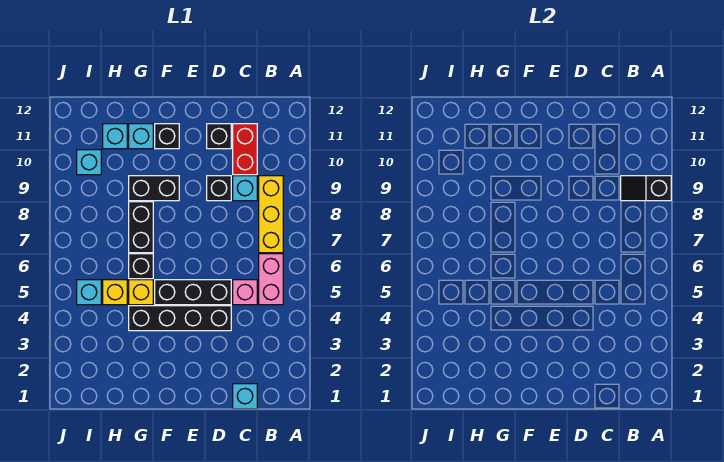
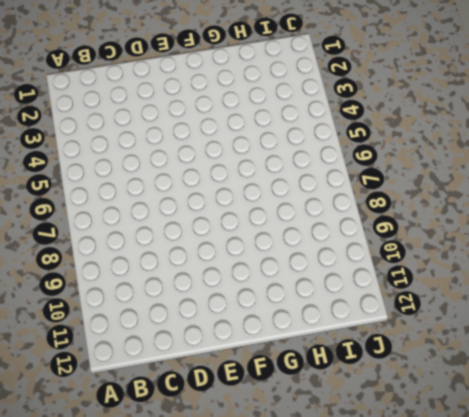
none -> pink brick B5:B6 level 1
none -> yellow brick B7:B9 level 1
none -> cyan brick C1 level 1

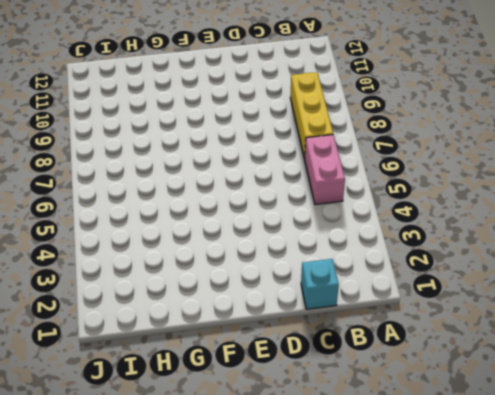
none -> pink brick C5 level 1
none -> cyan brick C9 level 1
none -> red brick C10:C11 level 1

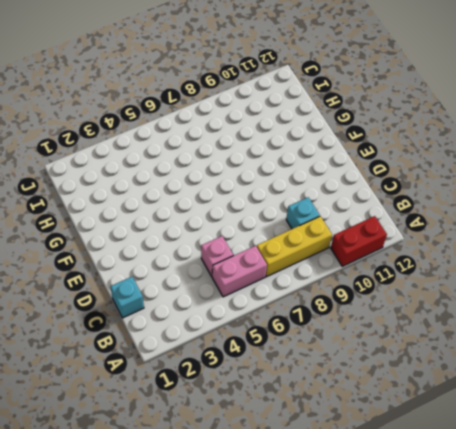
red brick A10:A11 level 1 -> red brick C10:C11 level 1
none -> black brick D4:G4 level 1
none -> black brick D5:F5 level 1
none -> black brick D9 level 1

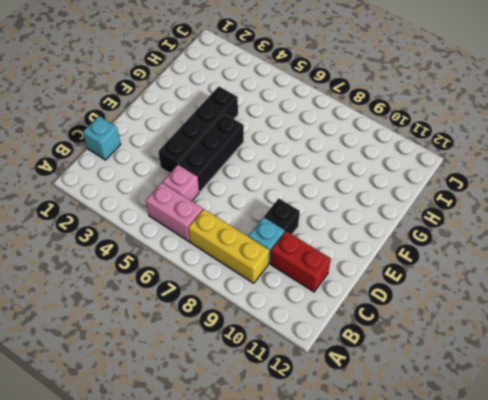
none -> black brick D11 level 1
none -> black brick F9:G9 level 1
none -> black brick F11 level 1

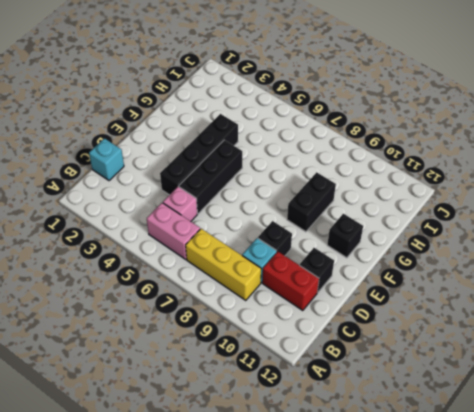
none -> yellow brick G5 level 1
none -> black brick G6 level 1
none -> black brick G7:G8 level 1

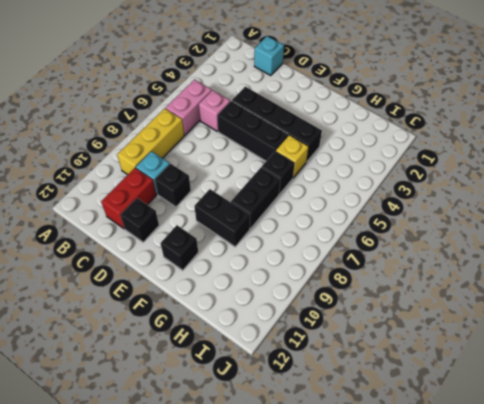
none -> cyan brick G11 level 1
none -> yellow brick H5 level 1
none -> cyan brick H11 level 1

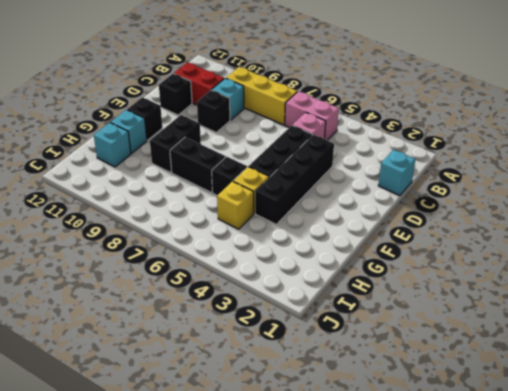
none -> cyan brick I5 level 1
none -> cyan brick I10 level 1
none -> black slope A9:B9 level 2 top A

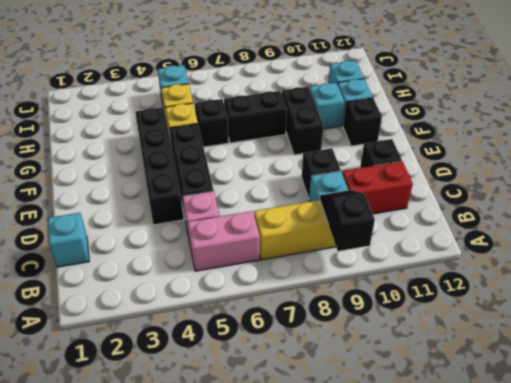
cyan brick G10 level 1 -> cyan brick I10 level 1

